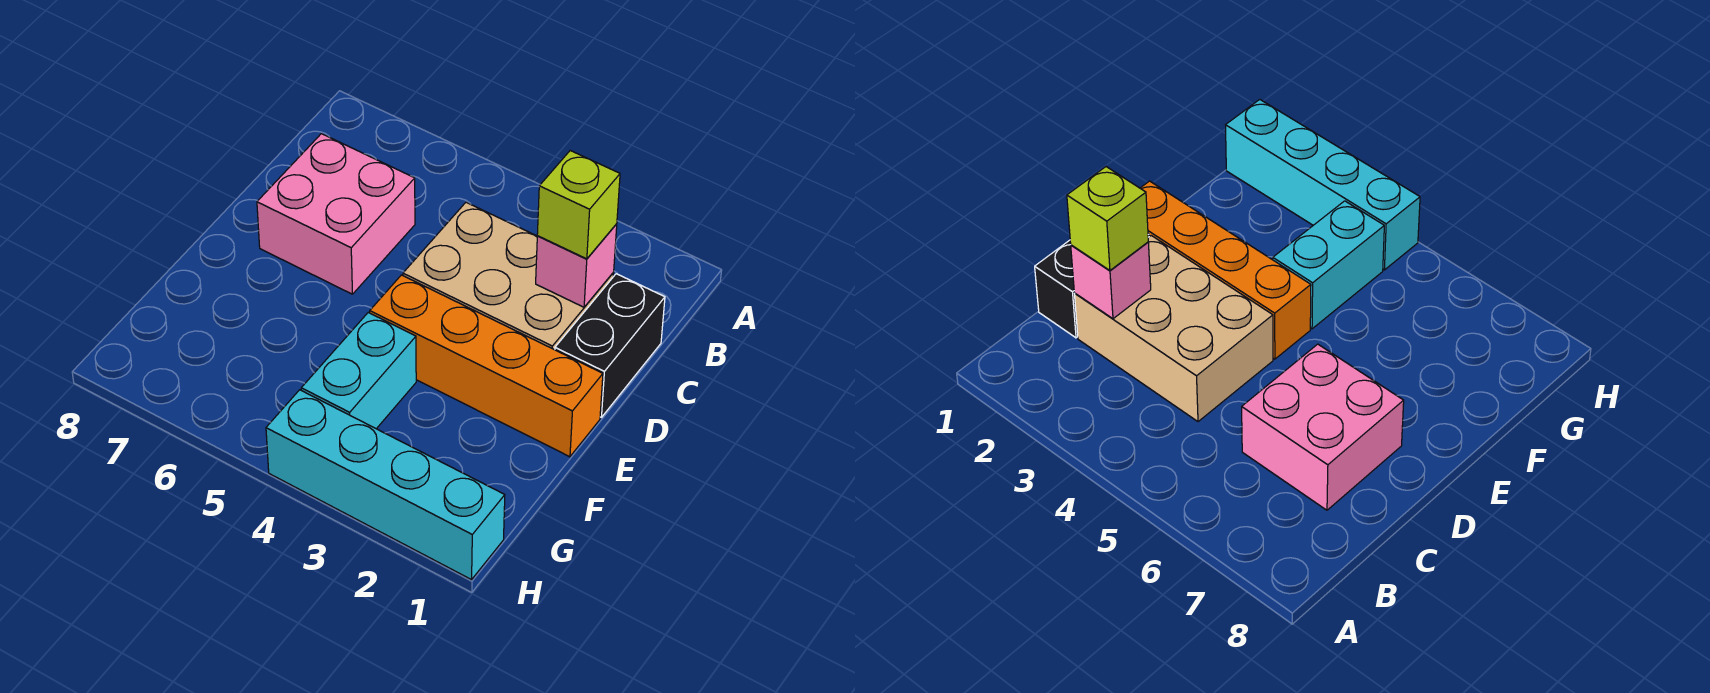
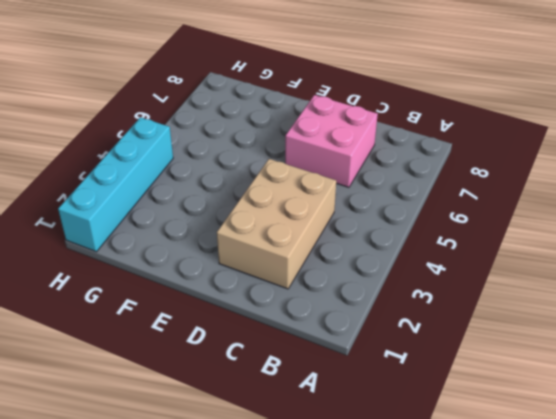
none -> black brick C1:D1 level 1
none -> orange brick E1:E4 level 1

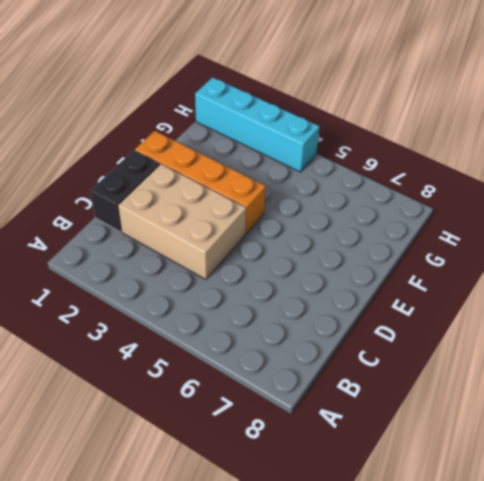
none -> pink brick C6:D7 level 1
none -> cyan brick F4:G4 level 1

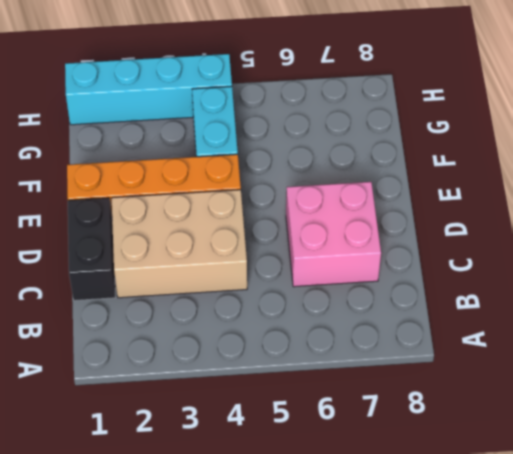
none -> pink brick C2 level 2
none -> lime brick C2 level 3

